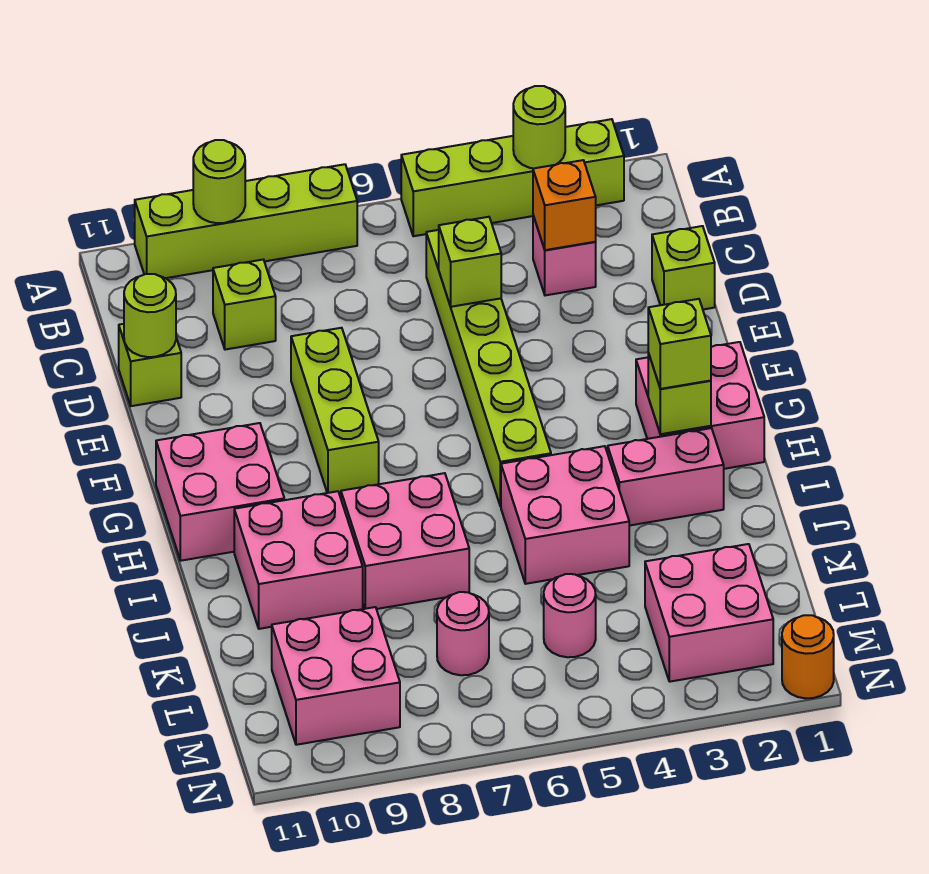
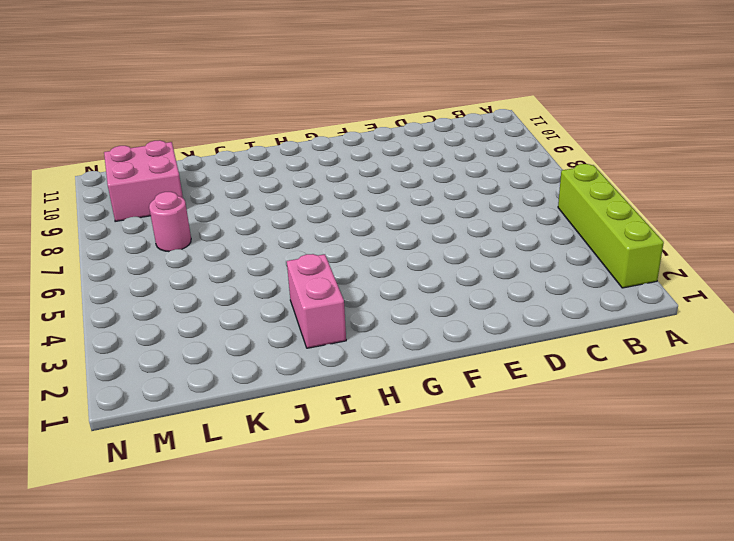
none -> lime brick A7:A10 level 1
none -> pink brick C3 level 1
none -> lime brick C5:H5 level 1

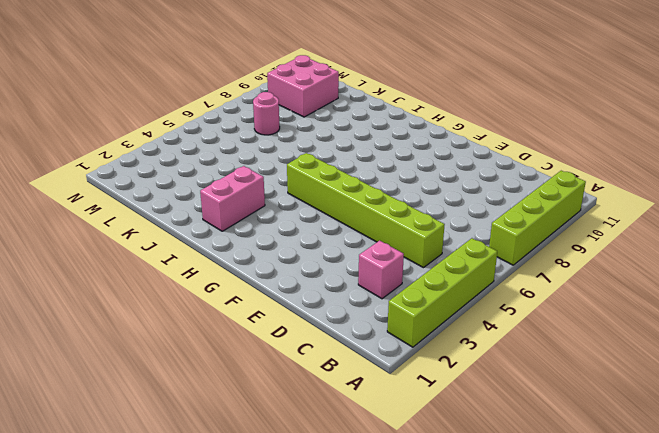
none -> lime brick C9 level 1
none -> lime brick D1 level 1
none -> lime brick D11 level 1

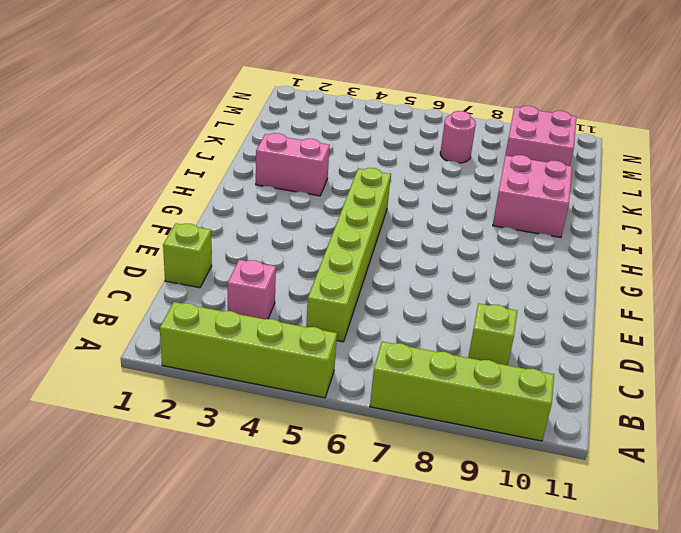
none -> lime brick D11 level 1
none -> lime brick E8:G8 level 1
none -> pink brick G1:H2 level 1

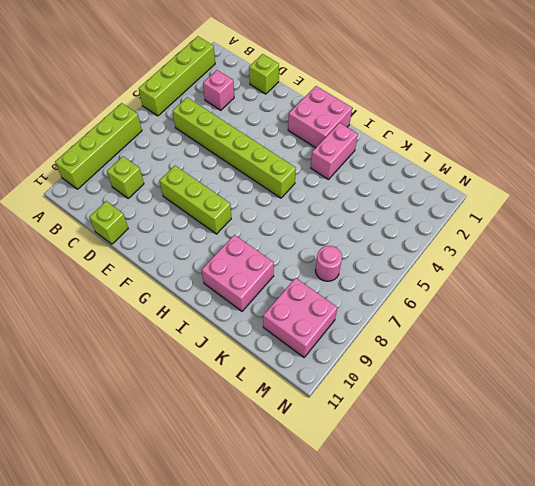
none -> pink brick G10:H11 level 1
none -> pink brick I4:J5 level 1
none -> pink brick I7:J8 level 1

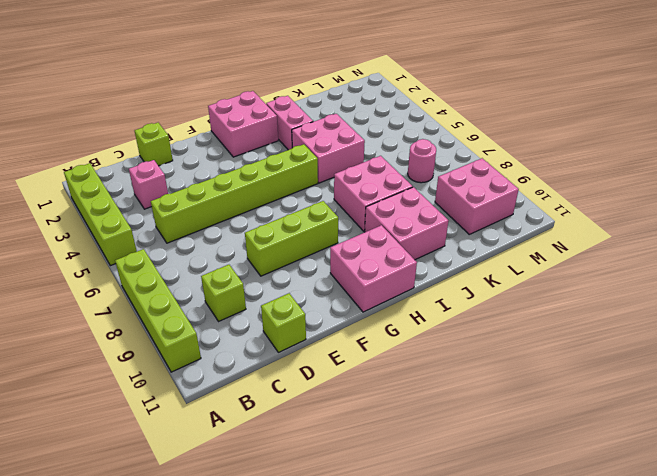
none -> pink brick L2:M3 level 1
none -> pink round brick L5 level 1
none -> orange round brick N1 level 1

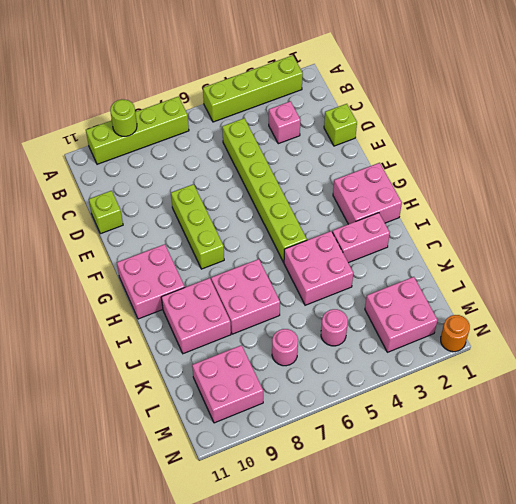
none -> lime brick C9 level 1
none -> lime round brick A3 level 2
none -> orange brick C3 level 2

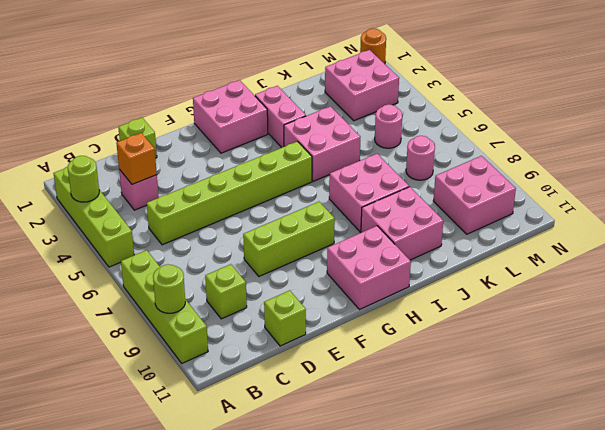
none -> lime brick D5 level 2
none -> lime round brick D11 level 2
none -> lime brick H2 level 2

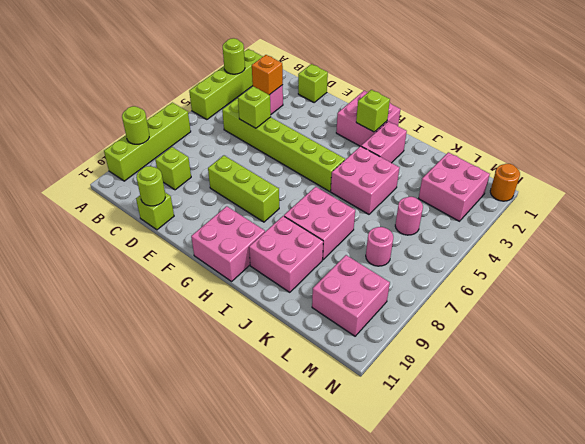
none -> lime brick H2 level 3

